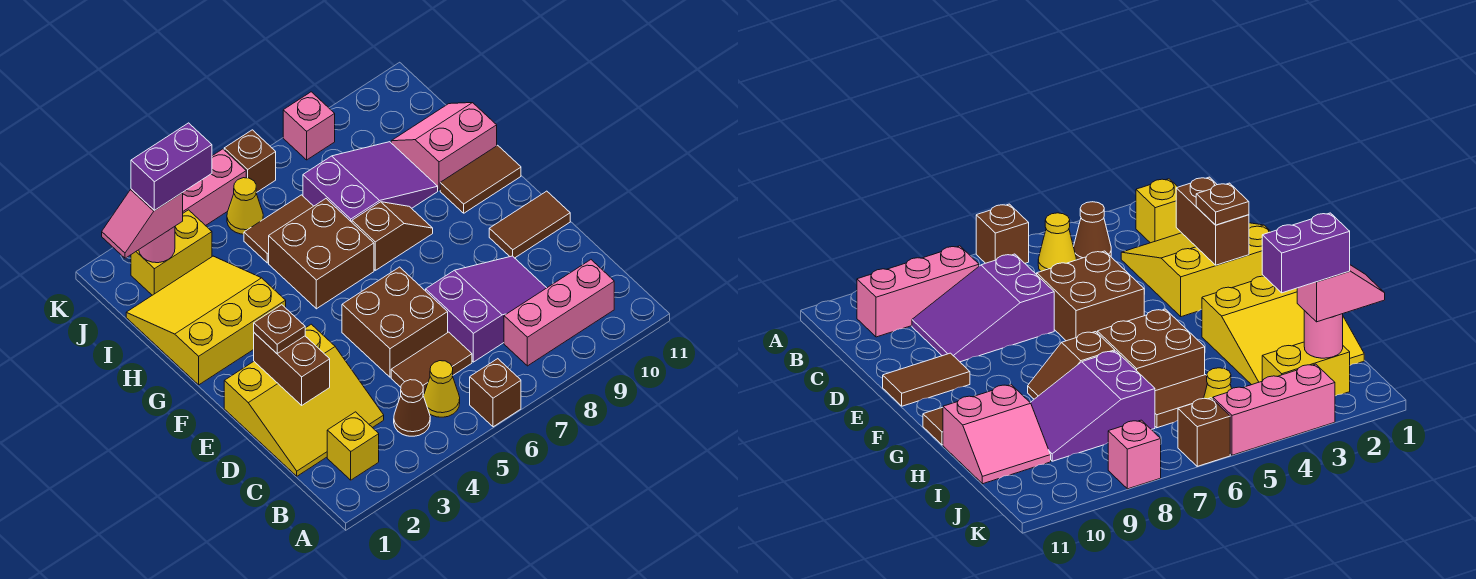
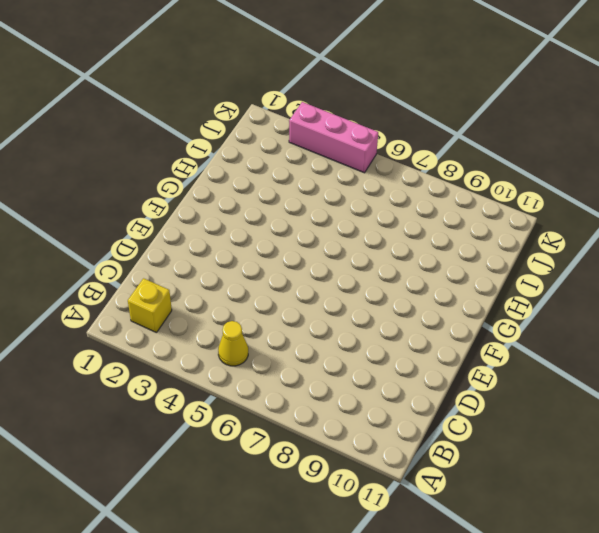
none -> brown brick A6 level 1
none -> brown cone B4 level 1
none -> pink brick B8:B10 level 1

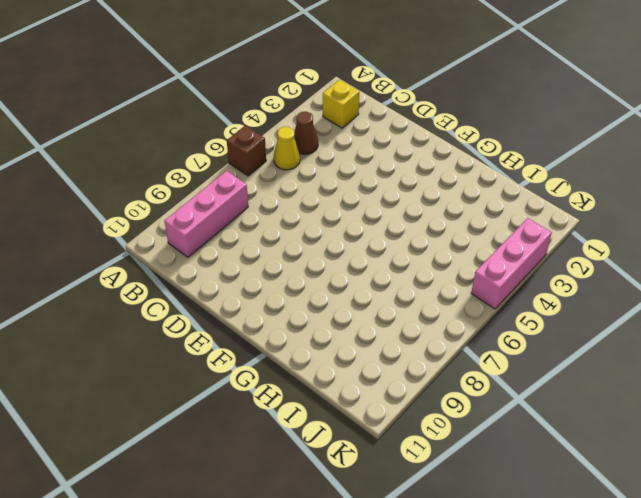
none -> yellow slope C1:E3 level 1 top E
none -> brown tile C5:C6 level 1
none -> purple slope C7:D9 level 1 top 7

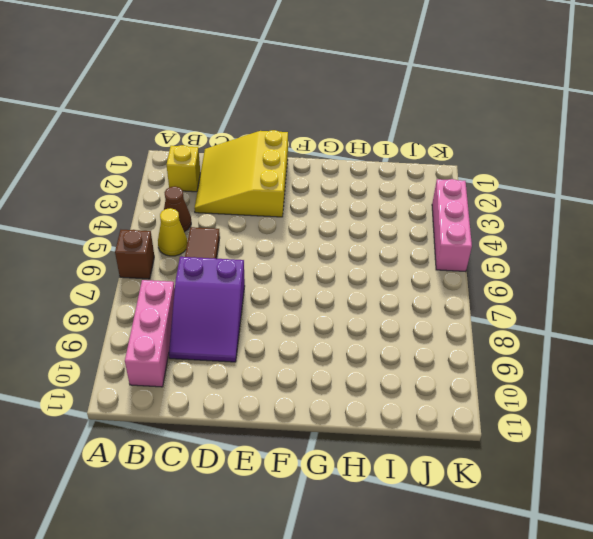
none -> brown brick D5:E6 level 1
none -> brown tile E10:E11 level 1
none -> yellow slope G1:I3 level 1 top G

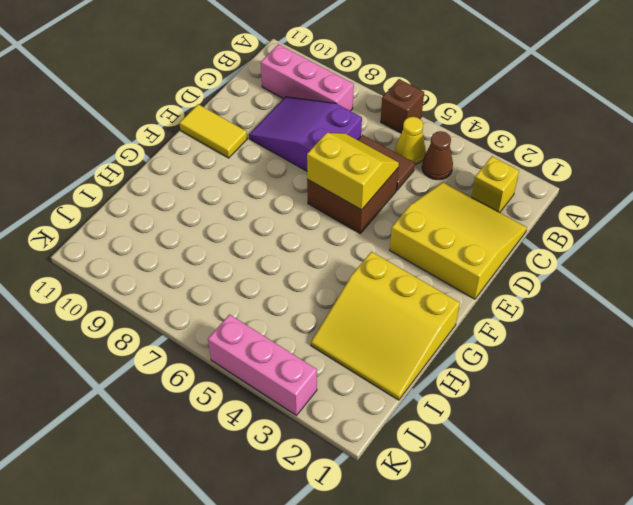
yellow slope D5:E6 level 2 top E -> none
yellow tile E10:E11 level 1 -> brown tile E10:E11 level 1
none -> brown brick G5:H6 level 1
none -> brown slope G7:G8 level 1 top 7
none -> brown tile G10:G11 level 1

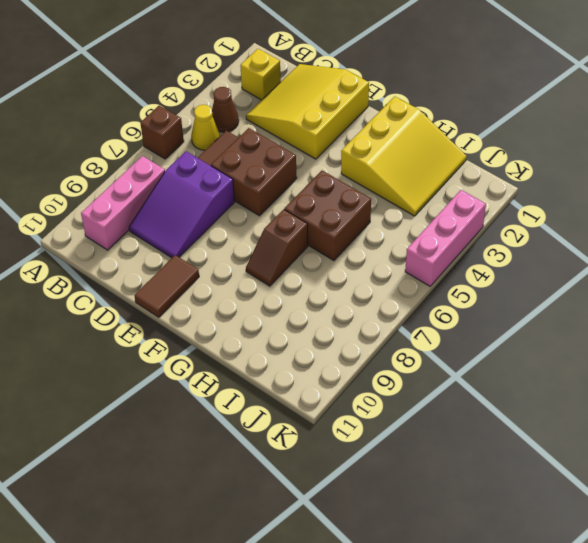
none -> brown tile G10:G11 level 1
none -> purple slope H7:I9 level 1 top 7
none -> pink slope H10:I11 level 1 top H

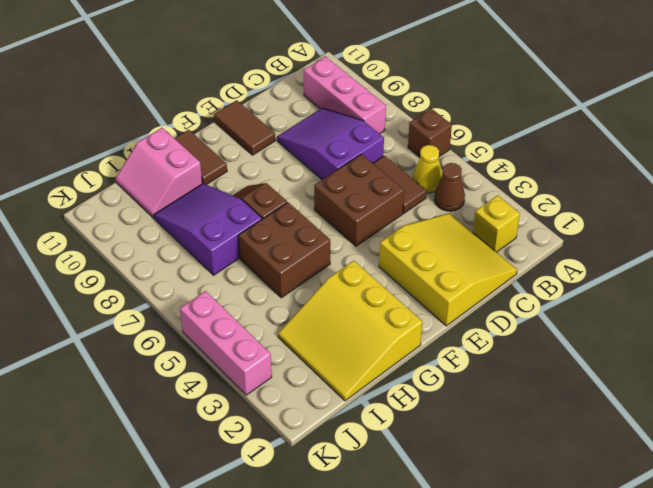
none -> brown tile I5:I6 level 1
none -> yellow brick J2:J3 level 1
none -> yellow cone J5 level 1

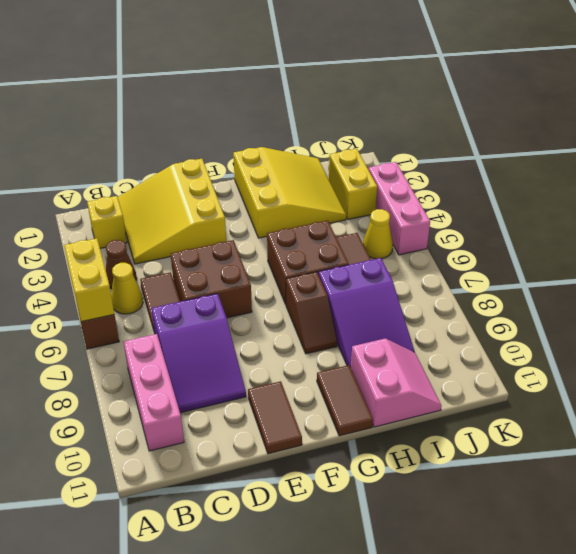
yellow brick A5:A6 level 2 -> none
none -> brown brick K6 level 1
none -> pink brick K8 level 1
none -> brown brick D2:E2 level 2

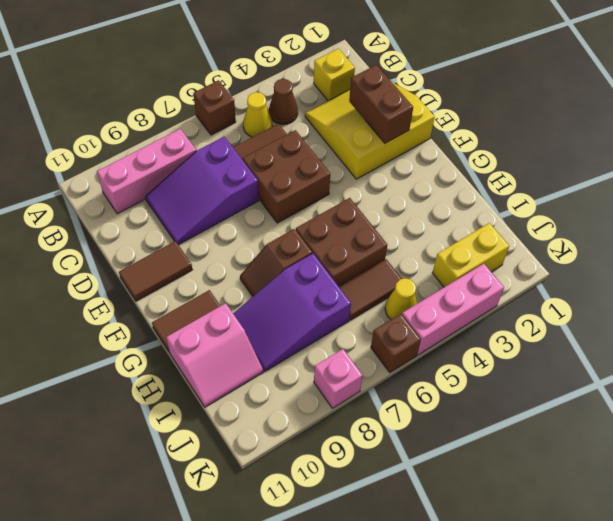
none -> yellow slope G1:I3 level 1 top G
none -> pink round brick J2 level 2
none -> brown plate E2 level 3

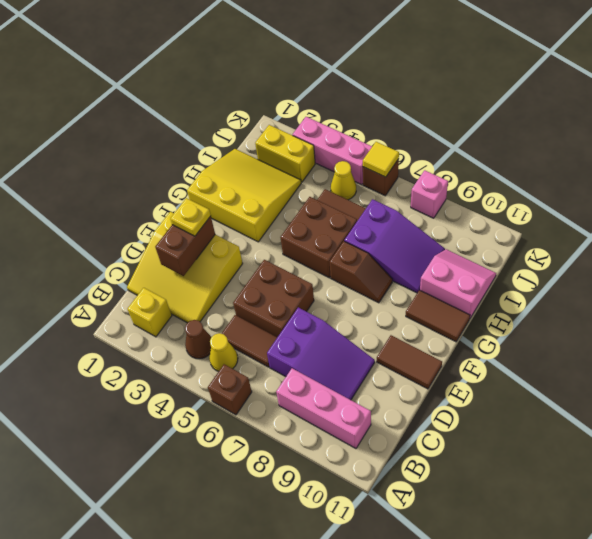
yellow plate E2 level 3 -> brown plate E2 level 3
yellow tile K6 level 2 -> none
none -> pink round brick J2 level 2
none -> pink slope J1:J2 level 3 top 2
none -> purple brick J2:J3 level 4

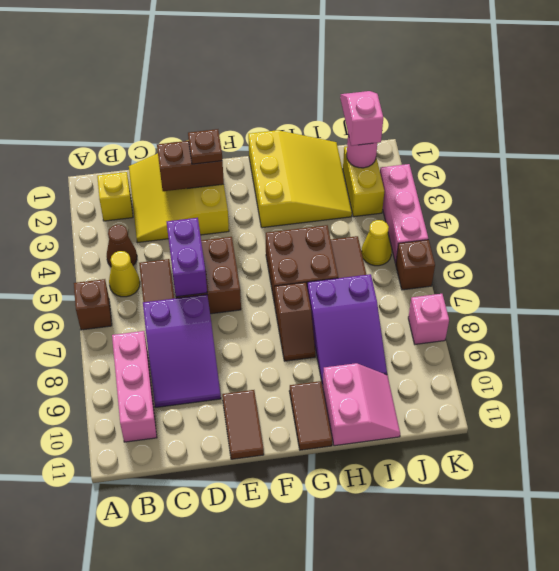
purple brick D5:D6 level 2 -> purple brick J2:J3 level 4

